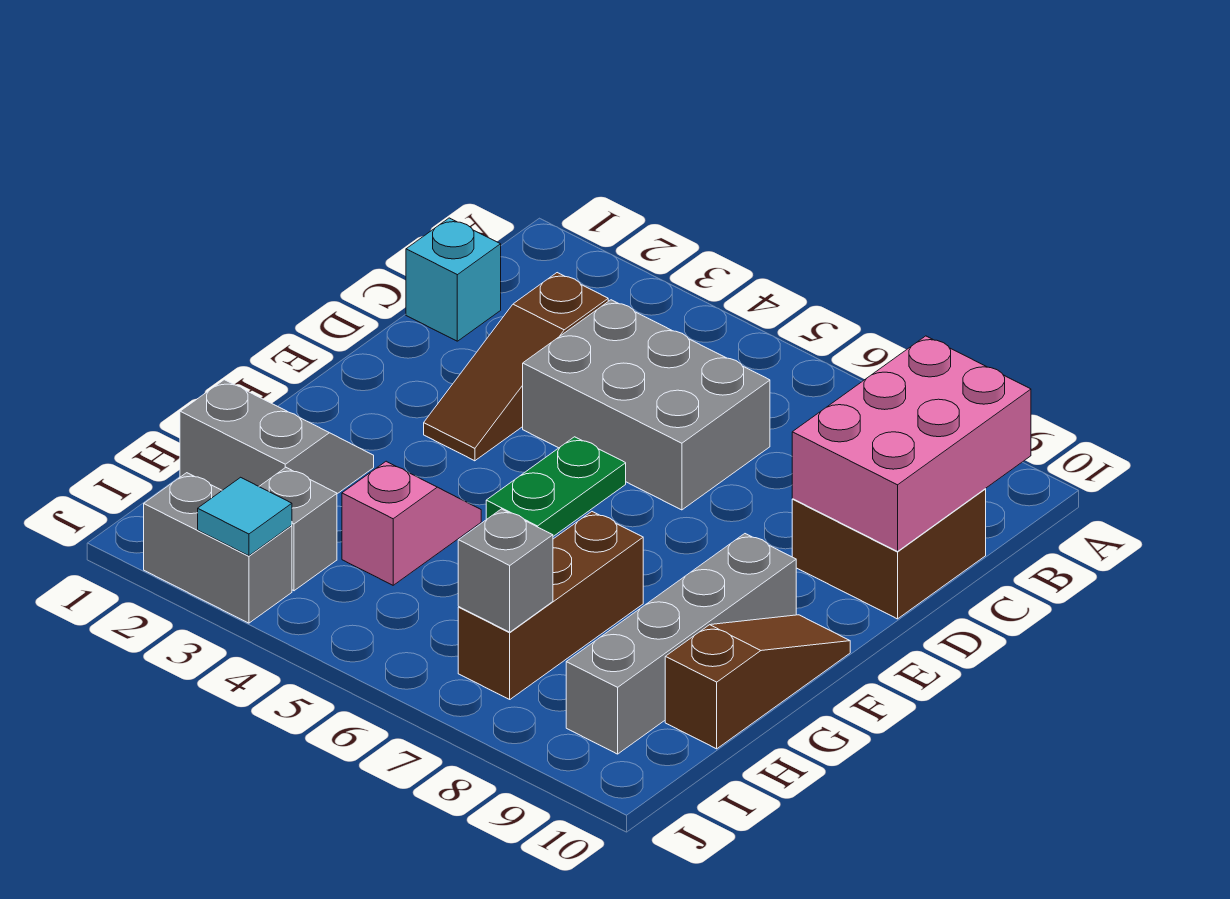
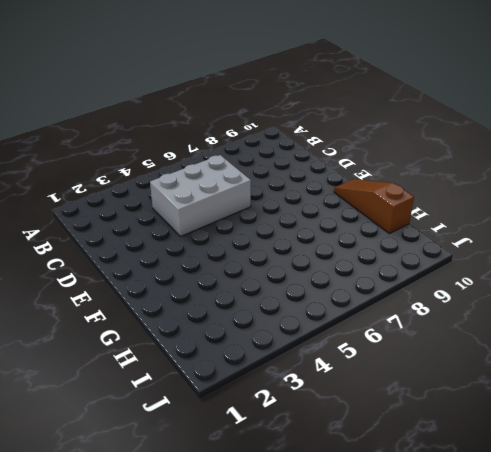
none -> cyan brick C1 level 1
none -> brown slope C3:E3 level 1 top C
none -> brown brick C9:D10 level 1

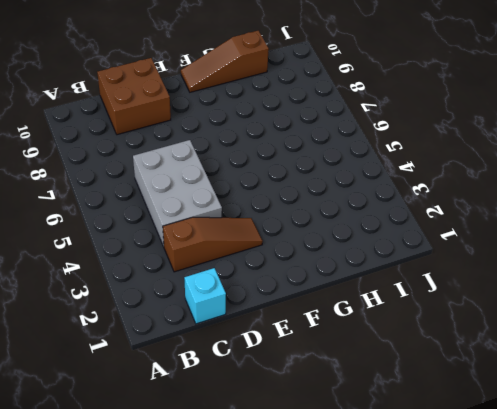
none -> green plate E5:F5 level 1
none -> grey brick F9:I9 level 1
none -> grey slope G1:H2 level 1 top H

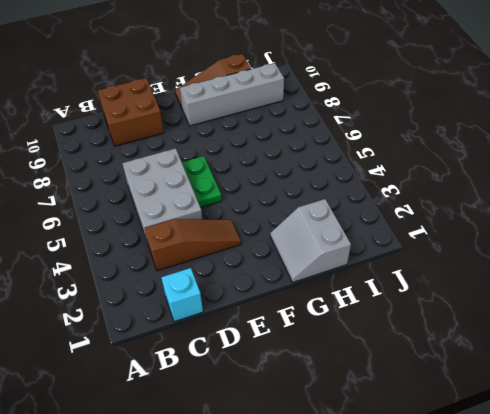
green plate E5:E6 level 1 -> green plate E5:F5 level 1
none -> pink slope G4:H4 level 1 top H
none -> brown brick G7:I7 level 1
none -> grey brick I3 level 1

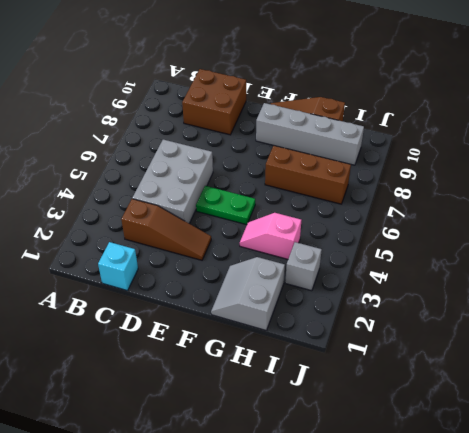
none -> grey brick J2:J3 level 1
none -> pink brick B9:D10 level 2
none -> grey brick I7 level 2

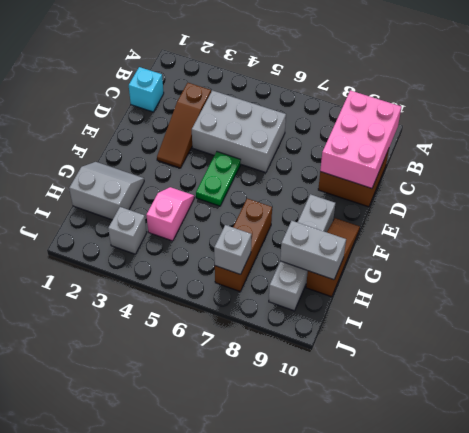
grey brick H9:H10 level 2 -> grey brick J2:J3 level 1
none -> cyan tile J3 level 2

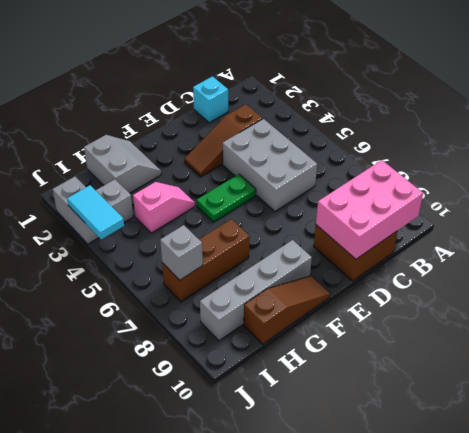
cyan tile J3:J4 level 2 -> cyan tile J3 level 2

